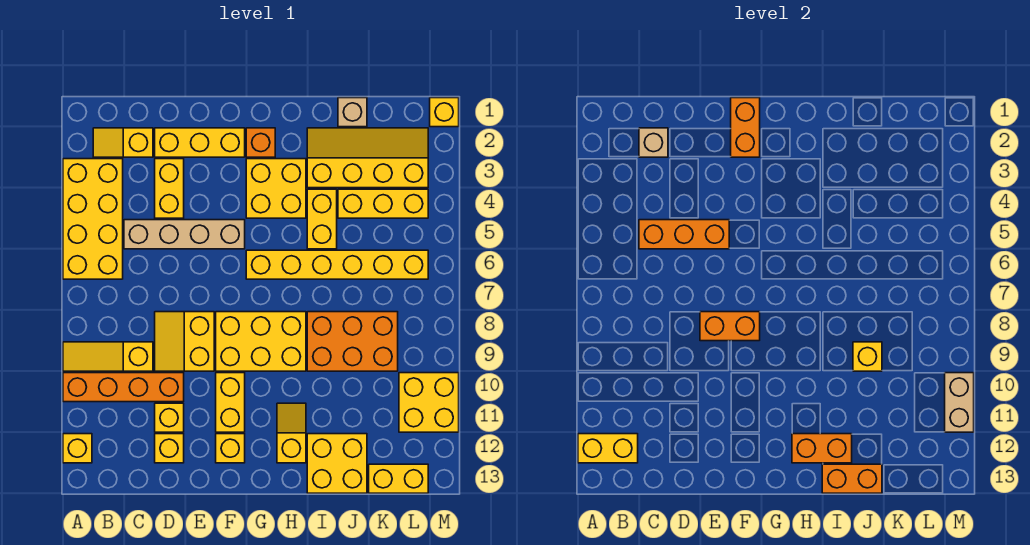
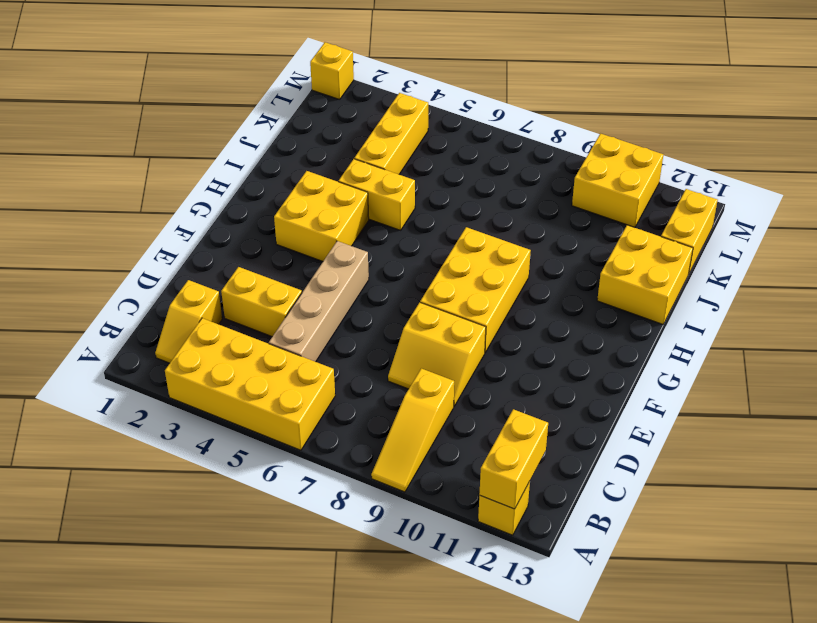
none -> orange brick A10:D10 level 1
none -> yellow brick D2:F2 level 1
none -> yellow brick D11 level 1
none -> yellow brick D12 level 1

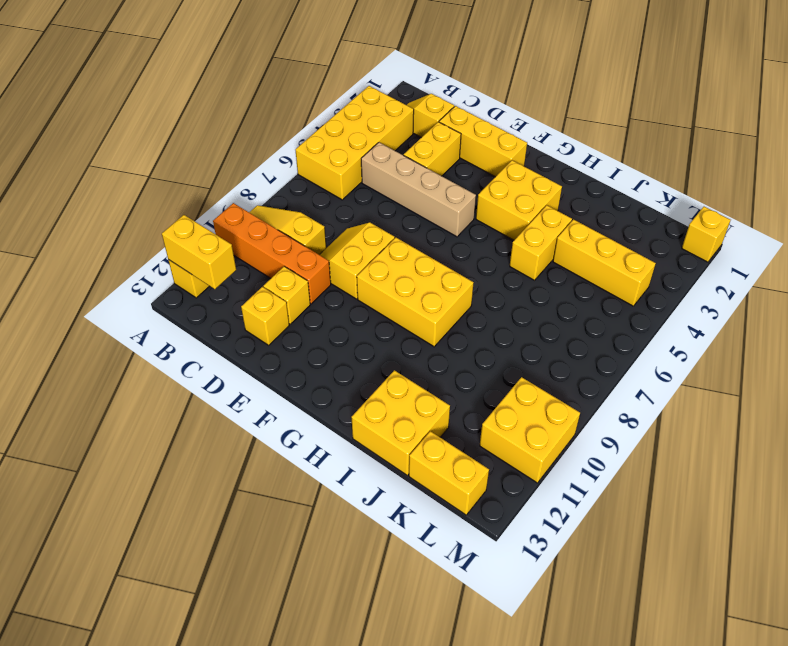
none -> yellow brick F10:F11 level 1
none -> yellow brick F12 level 1
none -> orange brick G2 level 1
none -> yellow brick G6:L6 level 1

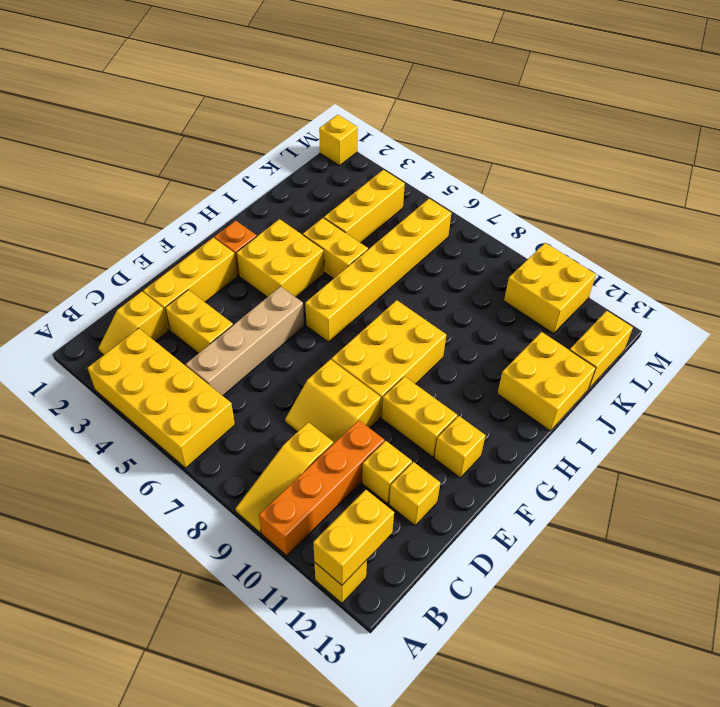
none -> yellow slope H11:H12 level 1 top 12
none -> yellow slope I2:L3 level 1 top 3
none -> orange brick I8:K9 level 1
none -> tan brick J1 level 1

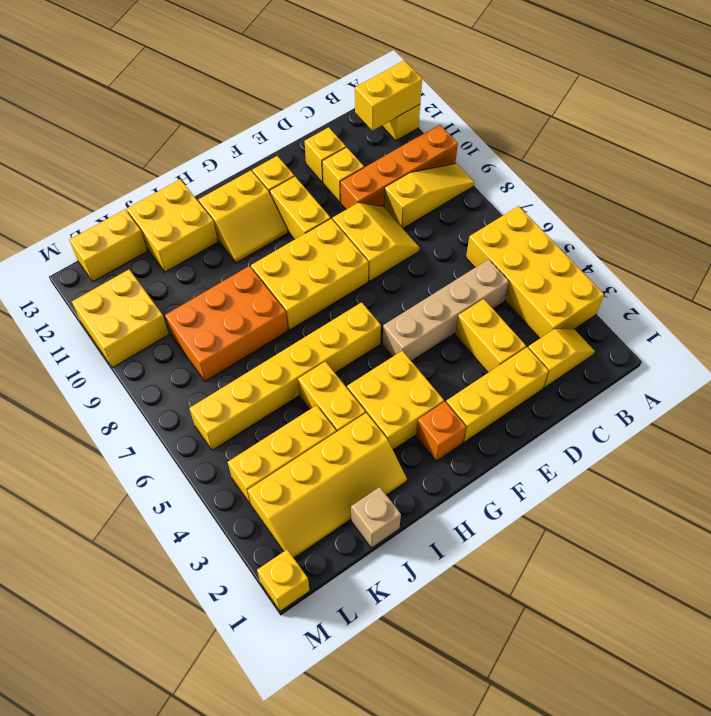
yellow slope G11:H12 level 1 top 12 -> yellow slope H11:H12 level 1 top 12
none -> tan brick C2 level 2
none -> orange brick C5:E5 level 2
none -> orange brick E8:F8 level 2
none -> orange brick F1:F2 level 2

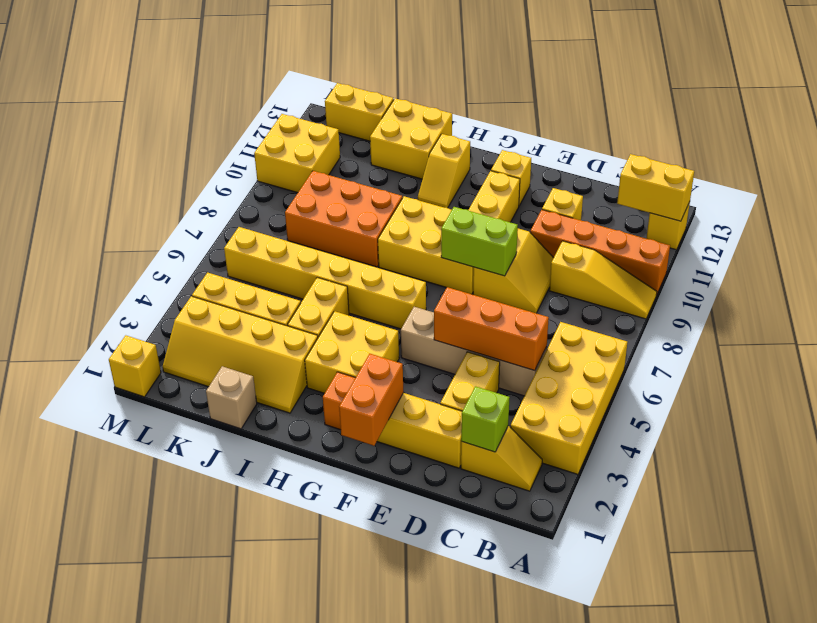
lime brick C2 level 2 -> tan brick C2 level 2
lime brick E8:F8 level 2 -> orange brick E8:F8 level 2
none -> yellow brick D12 level 1
none -> orange brick H12:I12 level 2
none -> orange brick I13:J13 level 2
none -> yellow brick J9 level 2

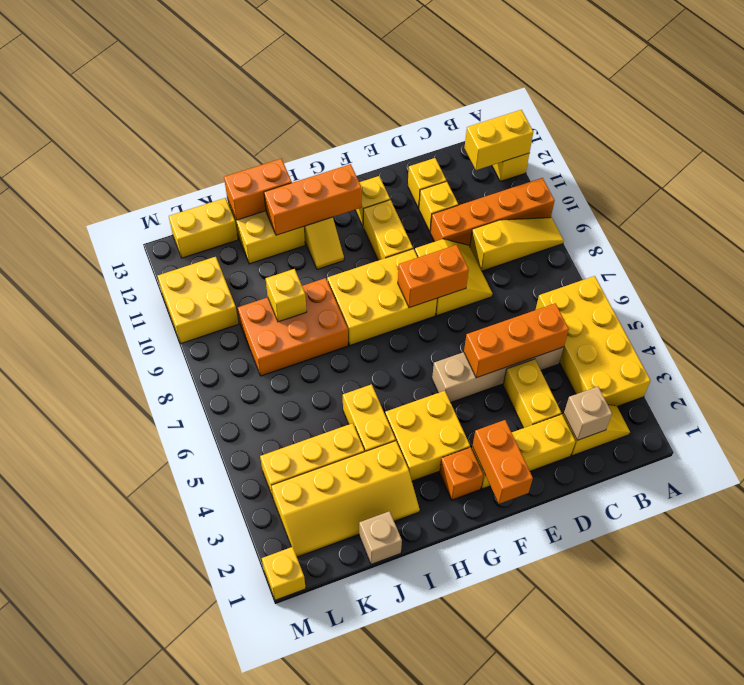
orange brick G12:I12 level 2 -> orange brick H12:I12 level 2
none -> yellow brick G6:L6 level 1
none -> tan brick M10:M11 level 2

